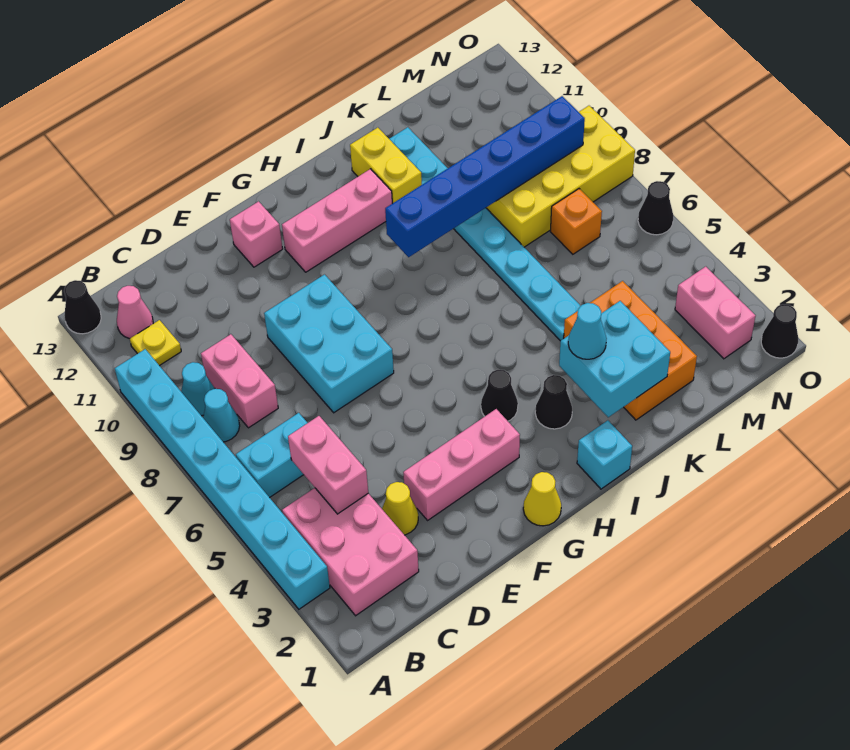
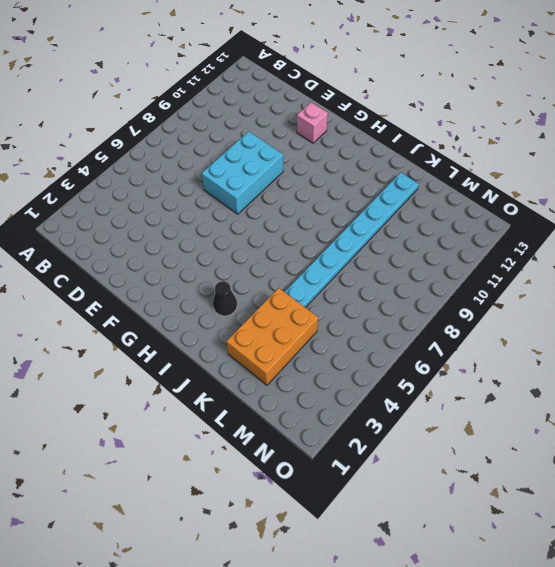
none -> cyan brick A3:A10 level 1
none -> black cone A13 level 1
none -> pink brick B2:C4 level 1
none -> cyan brick B6:C6 level 1

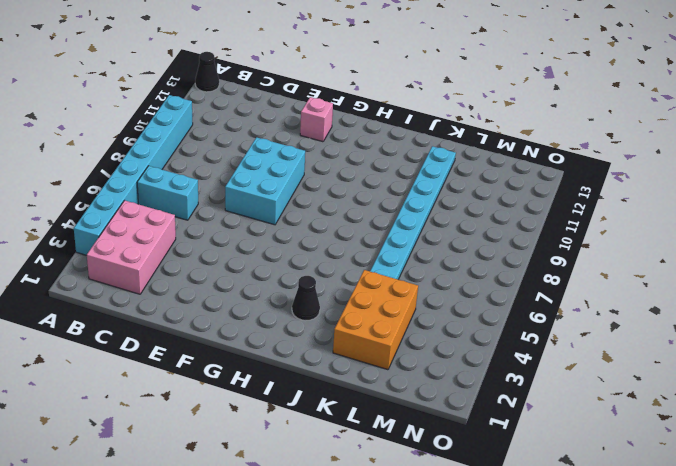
none -> cyan cone B8 level 1
none -> cyan cone B9 level 1
none -> yellow plate B11 level 1
none -> pink cone B12 level 1

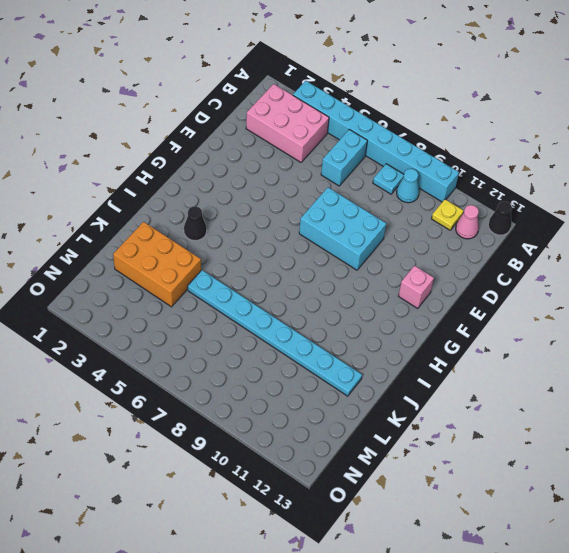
cyan plate B8 level 1 -> cyan cone B8 level 1
none -> pink brick C8:C9 level 1
none -> yellow cone D3 level 1
none -> pink brick E3:G3 level 1
none -> yellow cone G1 level 1

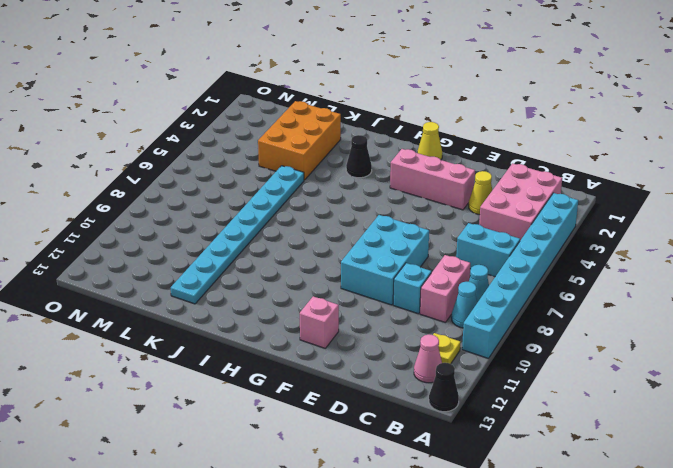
cyan brick D9 level 1 -> cyan brick I1 level 1
none -> pink brick G11:I11 level 1
none -> black cone H4 level 1
none -> yellow brick J11:J12 level 1
none -> yellow brick L8:O9 level 1

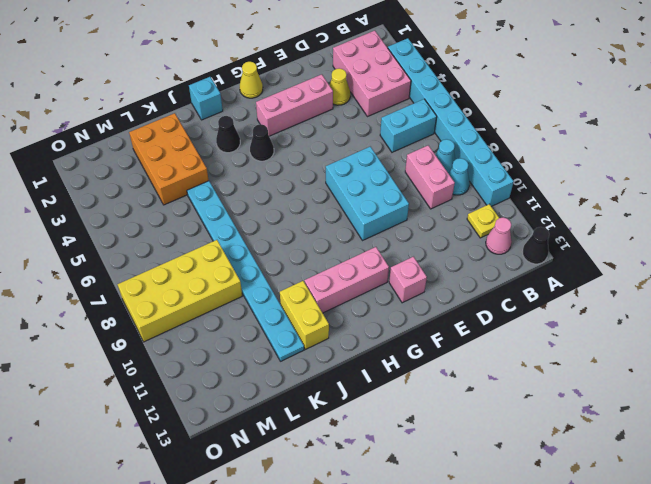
none -> orange brick M7 level 1
none -> pink brick N2:N3 level 1
none -> black cone O1 level 1
none -> black cone O6 level 1

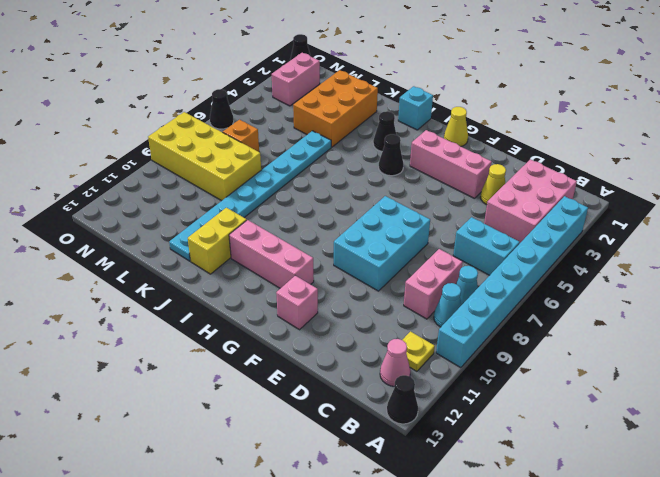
none -> pink brick C4:C5 level 2
none -> blue brick I9:N9 level 2
none -> cyan brick J2:K3 level 2
none -> cyan cone J3 level 3

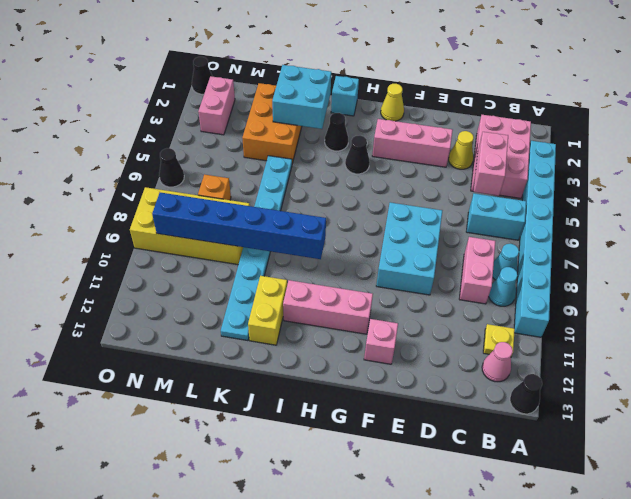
none -> cyan cone J3 level 3

